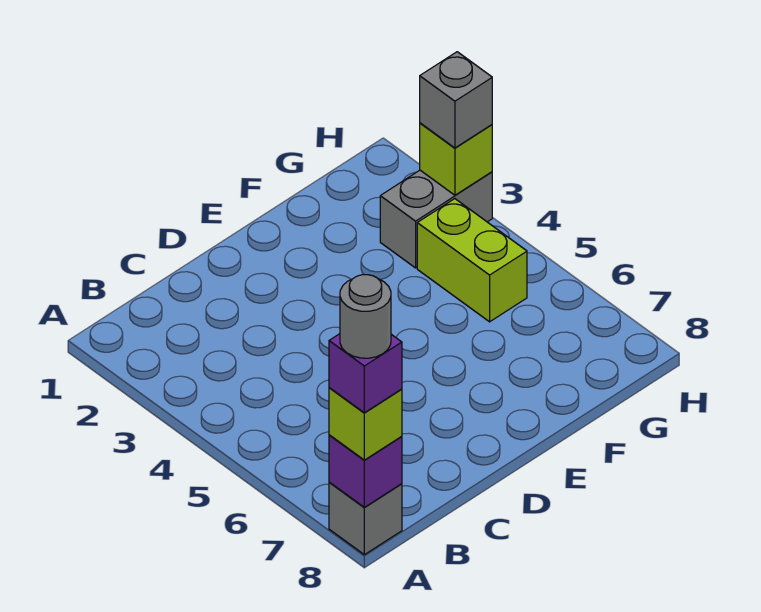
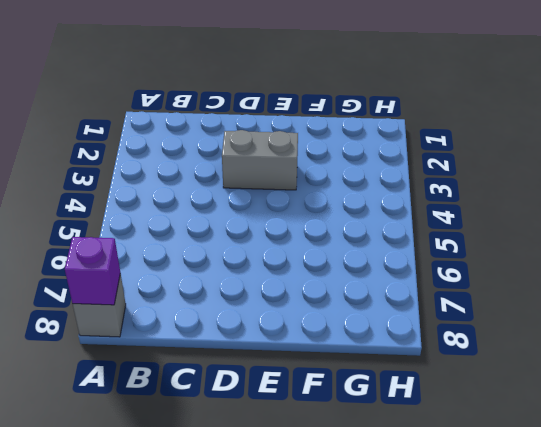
grey brick D3:E3 level 1 -> grey brick G3:H3 level 1
none -> lime brick G4:G5 level 1
none -> lime brick H3 level 2

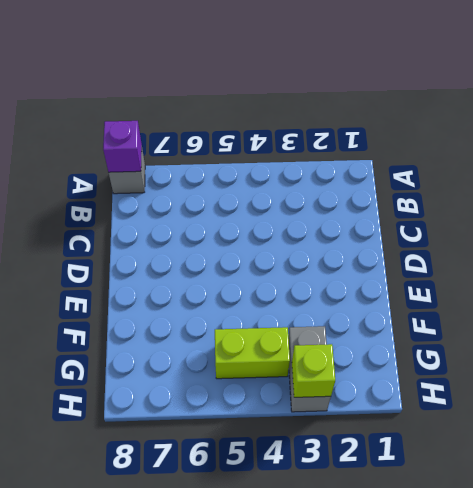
none -> lime brick A8 level 3
none -> grey brick H3 level 3

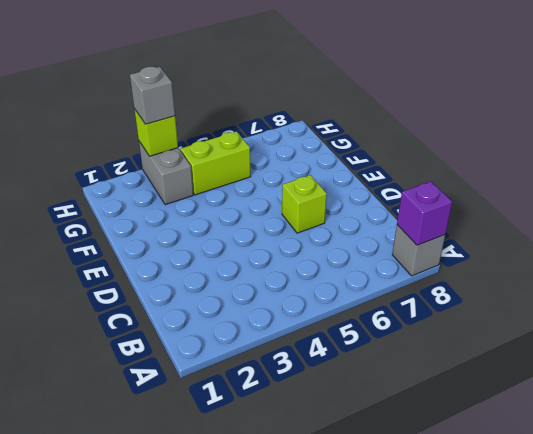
lime brick D6 level 1 -> lime brick A8 level 3
none -> purple brick A8 level 4
none -> grey round brick A8 level 5

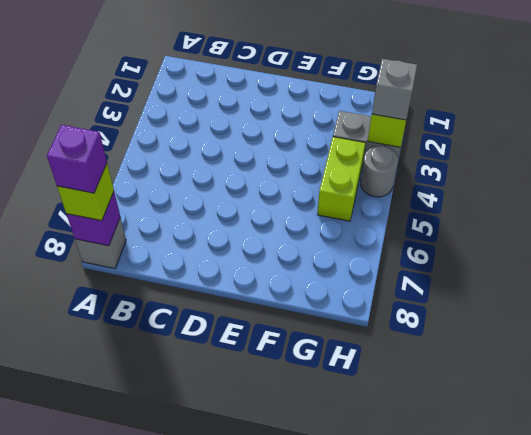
grey round brick H4 level 1 -> grey round brick A8 level 5

